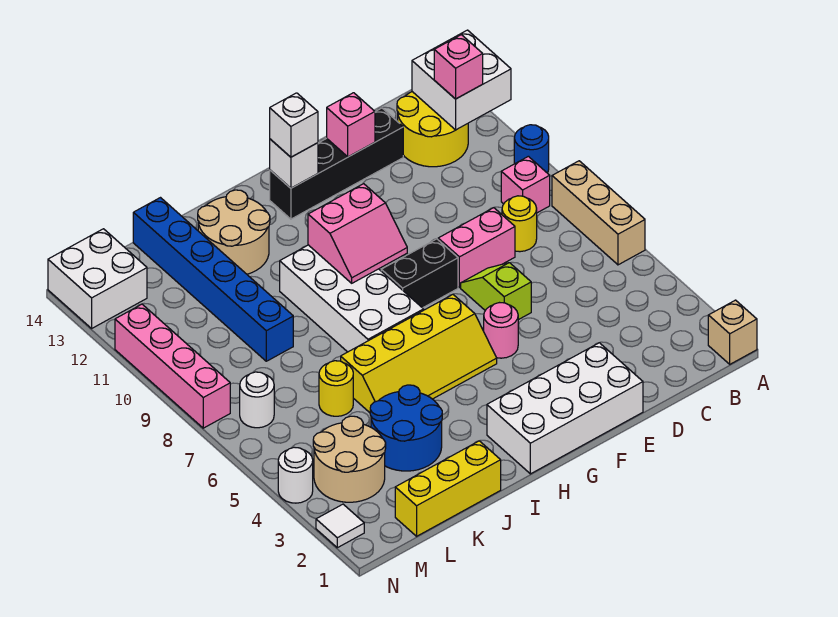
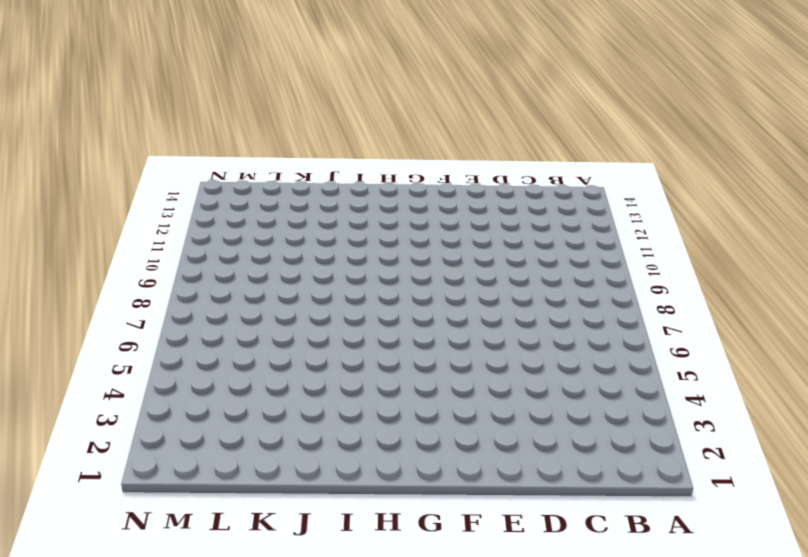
none -> tan brick A1 level 1
none -> tan brick A6:A8 level 1
none -> blue round brick A10 level 1
none -> pink brick B9 level 1

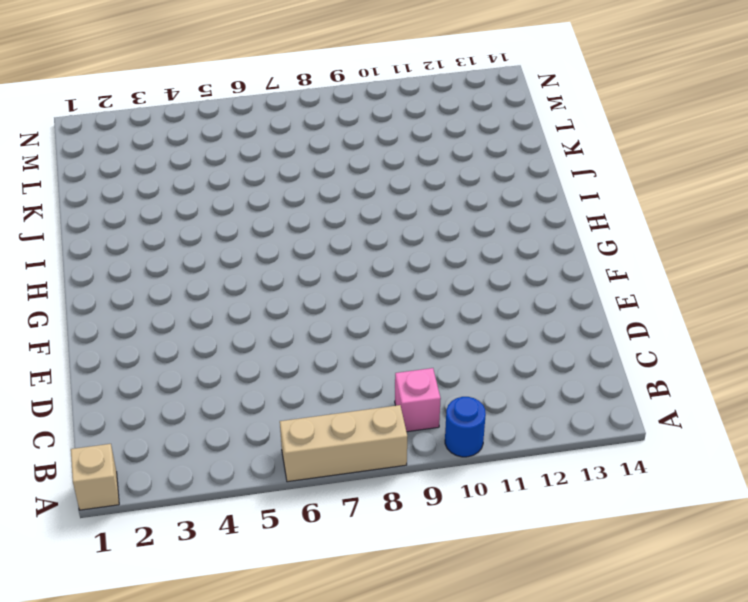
none -> yellow round brick B12:C13 level 1
none -> yellow round brick C8 level 1
none -> pink brick D8:E8 level 1
none -> black brick D13:G13 level 1

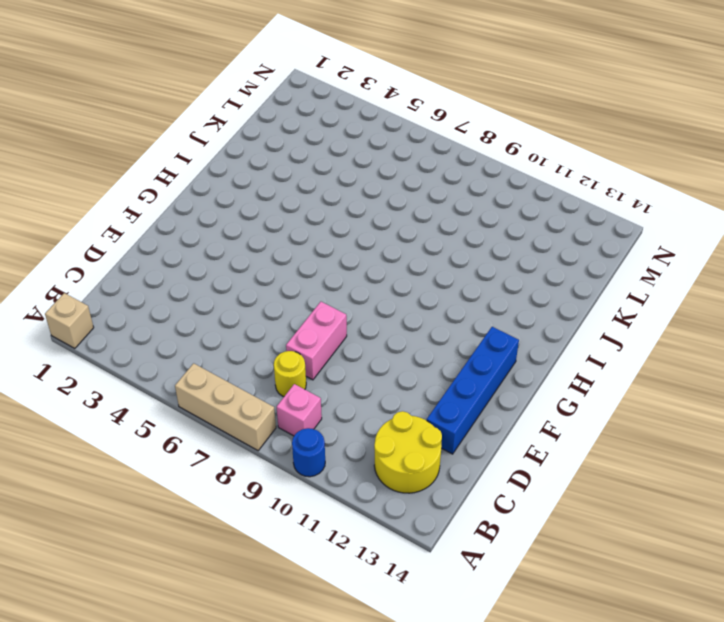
blue brick D13:G13 level 1 -> black brick D13:G13 level 1
none -> white brick E1:H2 level 1
none -> lime slope E6:E7 level 1 top 6
none -> pink round brick F5 level 1
none -> black brick F8:G8 level 1

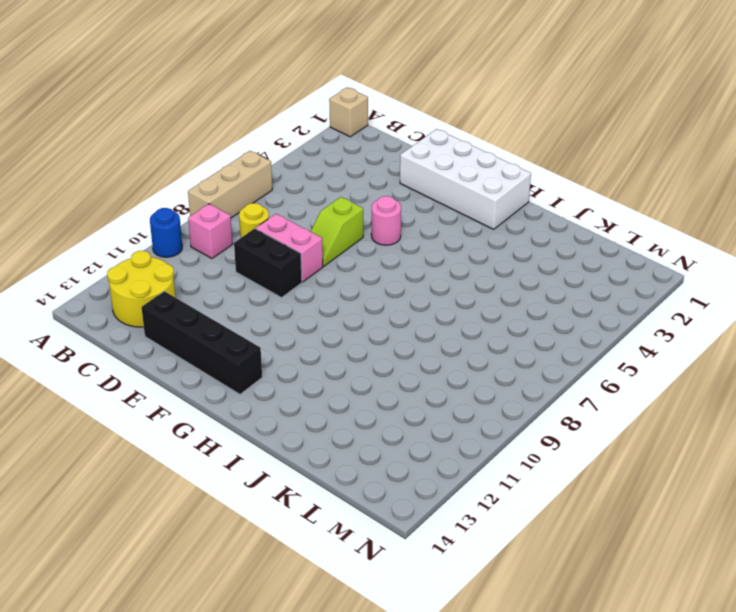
black brick D9:E9 level 1 -> black brick F8:G8 level 1
none -> yellow slope G5:J6 level 1 top 6
none -> white brick H7:I10 level 1
none -> tan round brick I12:J13 level 1
none -> yellow brick J1:L1 level 1

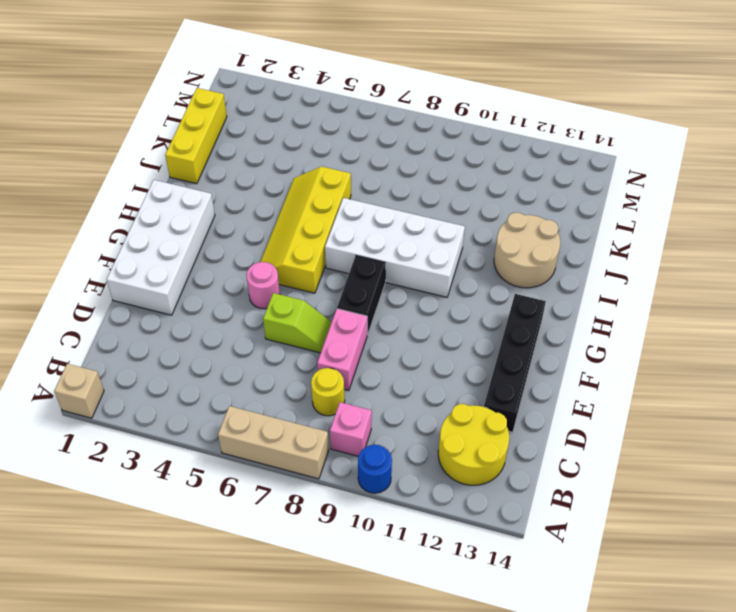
none -> blue round brick J3:K4 level 1
none -> yellow round brick K6 level 1
none -> blue brick K9:K14 level 1
none -> tan round brick L3:M4 level 1

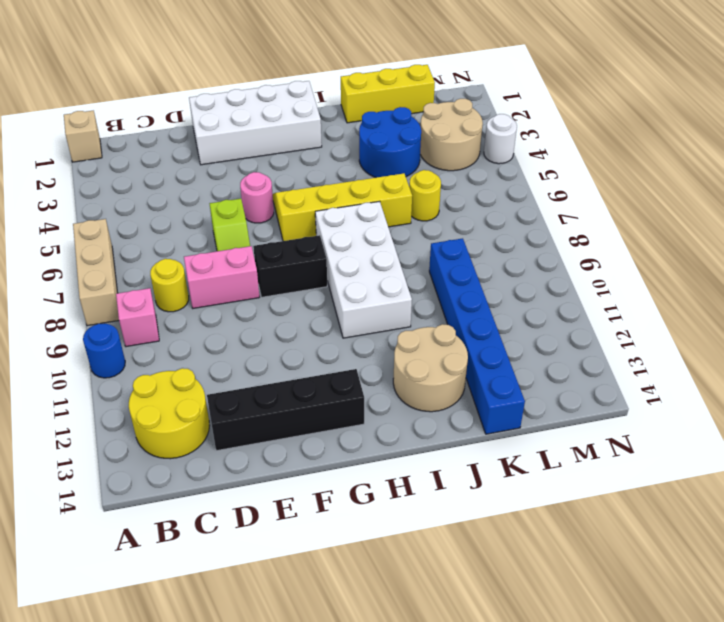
none -> white round brick M7 level 1
none -> white brick M13:N14 level 1
none -> white tile N2 level 1
none -> pink brick N8:N11 level 1

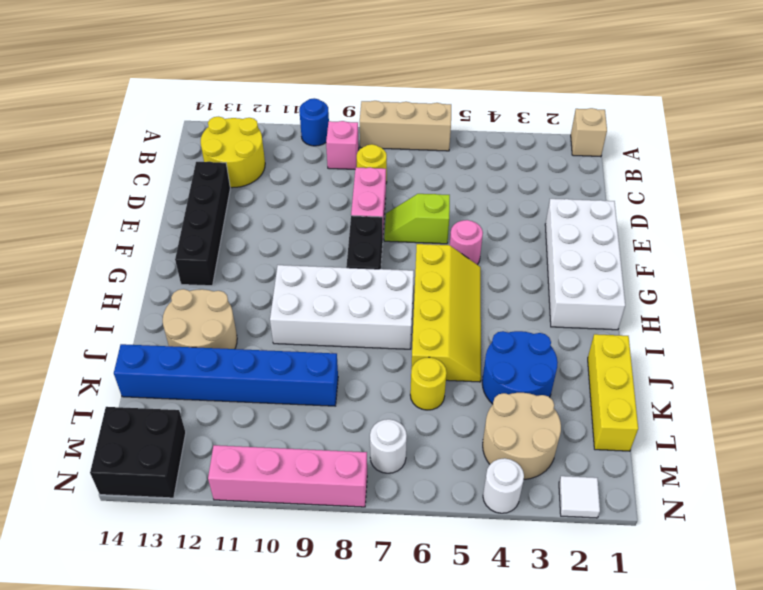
black brick M13:N14 level 1 -> white brick M13:N14 level 1
none -> white brick A12:B13 level 2
none -> pink brick E13 level 2
none -> pink slope G9:H10 level 2 top 10
none -> white brick G13 level 2

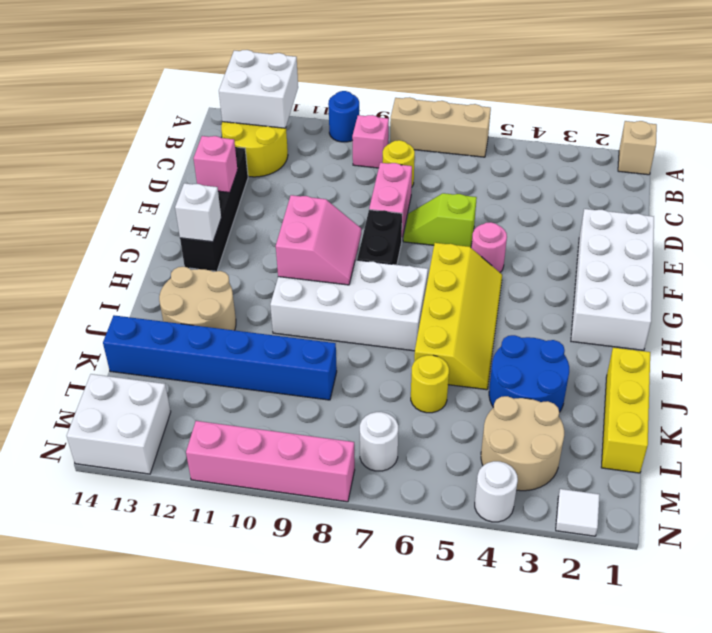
none -> pink brick B12 level 3
none -> white brick G13 level 3

